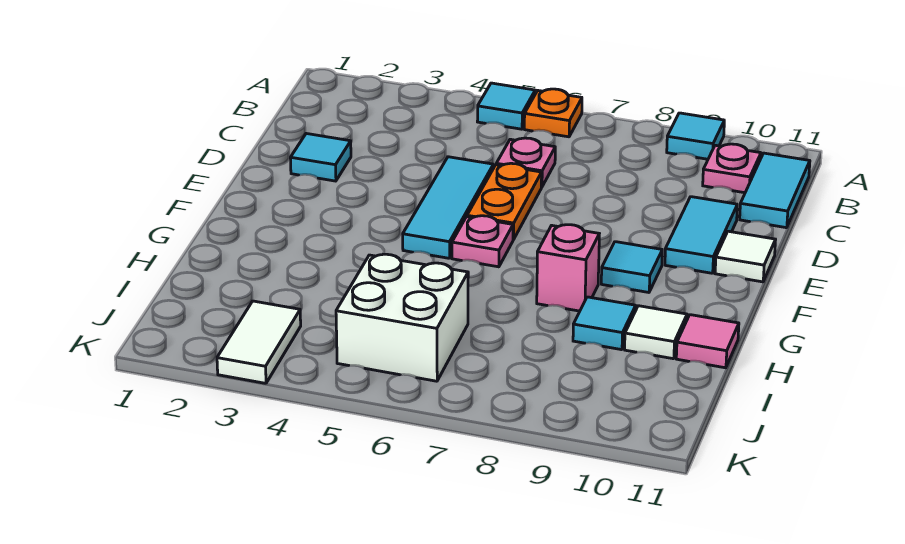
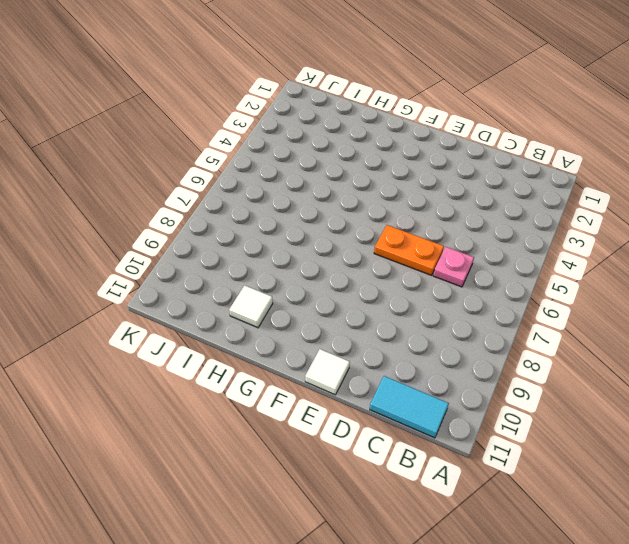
none -> cyan tile A5 level 1
none -> orange plate A6 level 1
none -> cyan tile A9 level 1

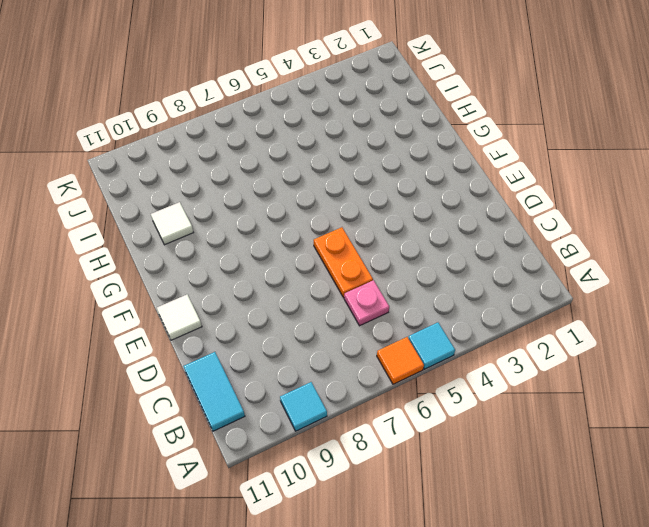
orange tile A6 level 1 -> orange plate A6 level 1
none -> pink plate B10 level 1
none -> cyan tile D2 level 1
none -> cyan tile D5:F5 level 1

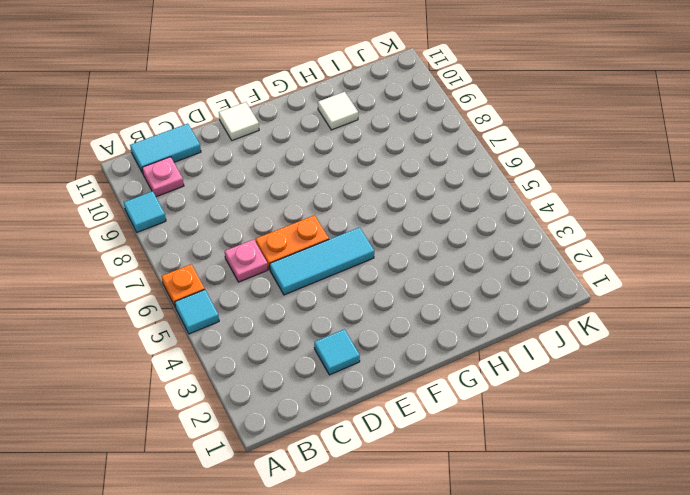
none -> cyan tile D10:E10 level 1
none -> pink plate F6 level 1
none -> cyan tile F9 level 1

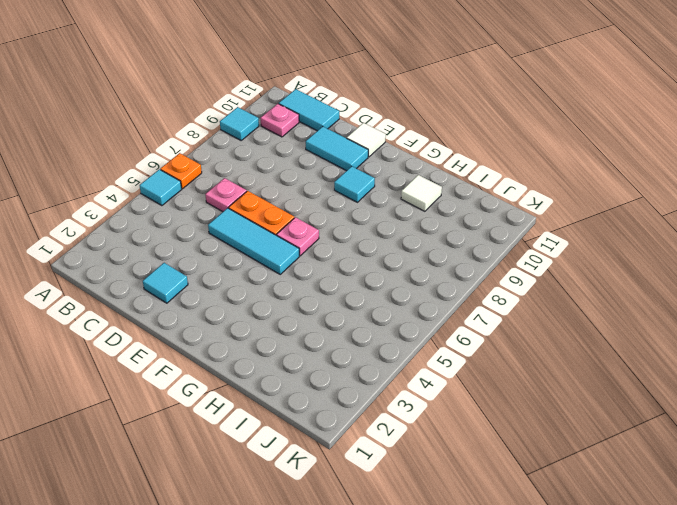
none -> pink brick G8 level 1
none -> cyan tile H9 level 1
none -> pink tile H11 level 1

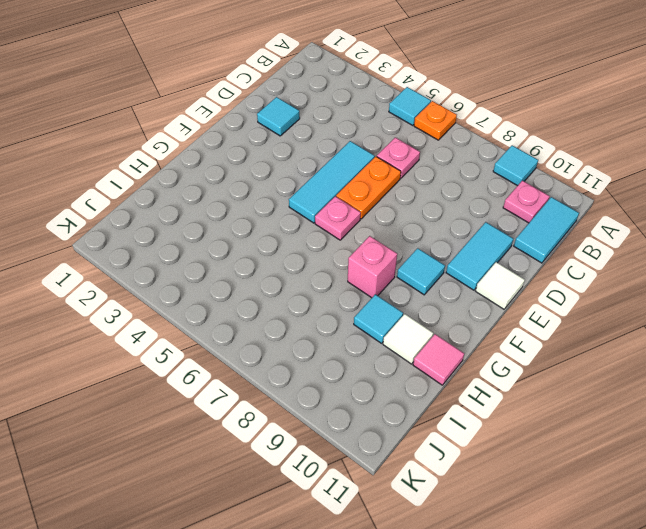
none -> white brick I5:J6 level 1
none -> white tile J3:K3 level 1

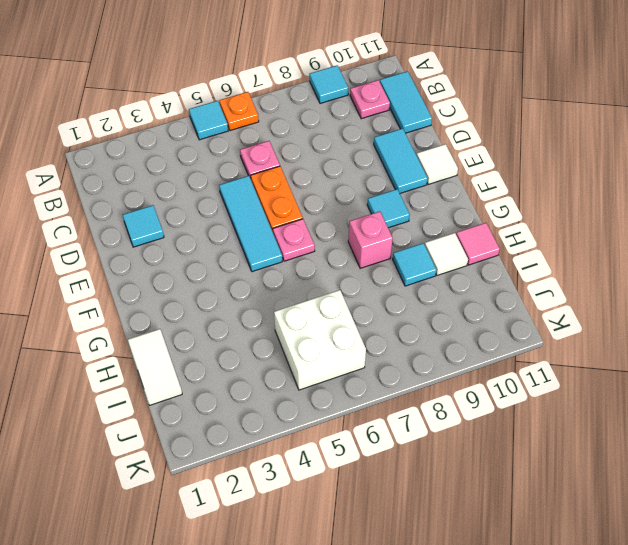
white tile H1:I1 level 1 -> white tile J3:K3 level 1

